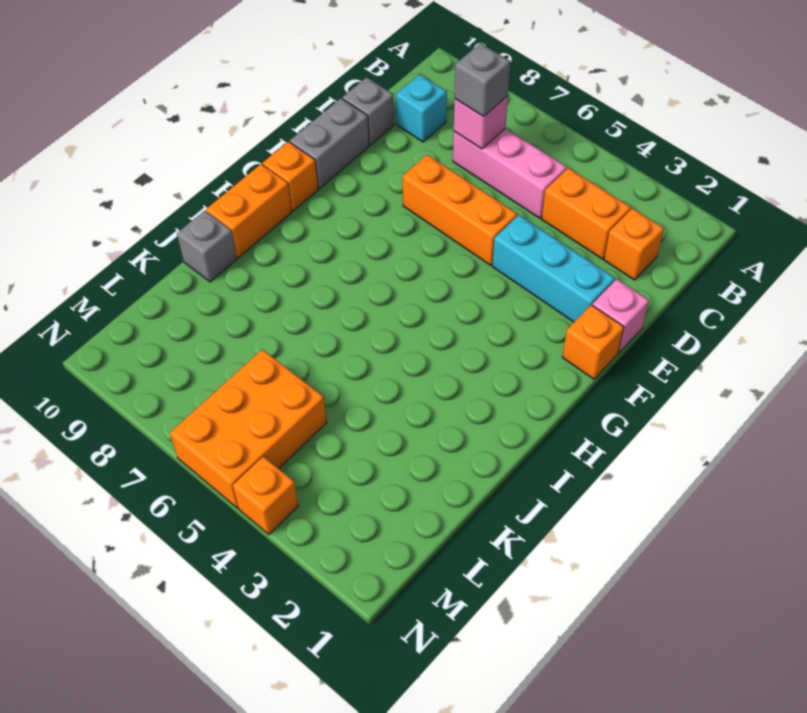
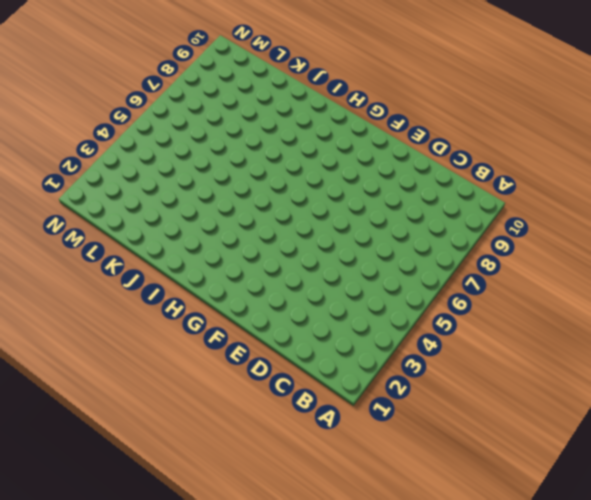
none -> orange brick C2 level 1
none -> orange brick C3:C4 level 1
none -> pink brick C5:C7 level 1

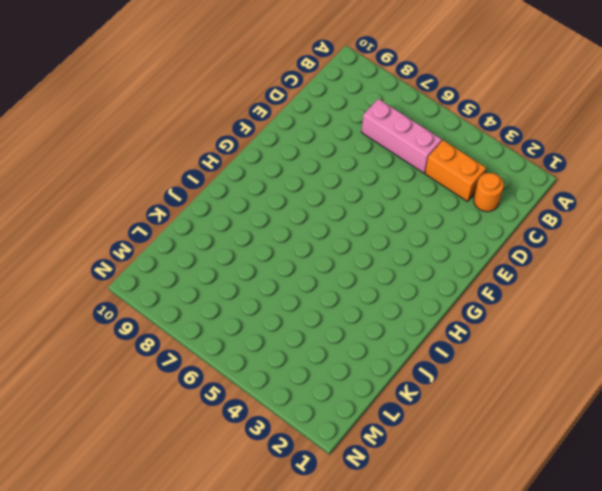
orange round brick C2 level 1 -> orange brick C2 level 1
none -> cyan brick C9 level 1
none -> grey brick D10 level 1
none -> pink brick E1 level 1

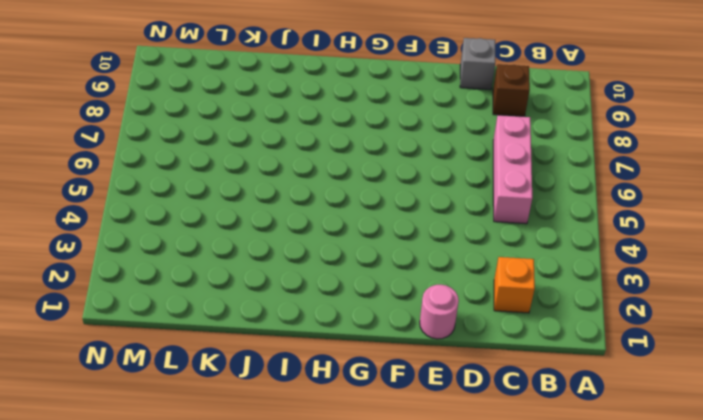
brown brick C9 level 1 -> cyan brick C9 level 1
pink round brick E1 level 1 -> pink brick E1 level 1
none -> orange brick C3:C4 level 1
none -> cyan brick E2:E4 level 1
none -> orange brick E5:E7 level 1

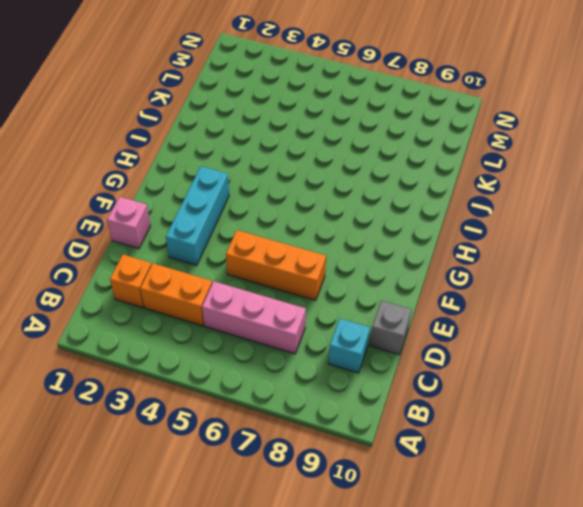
cyan brick E3:G3 level 1 -> cyan brick E2:E4 level 1
none -> grey brick E10:F10 level 1
none -> orange brick F1 level 1
none -> orange brick G10 level 1

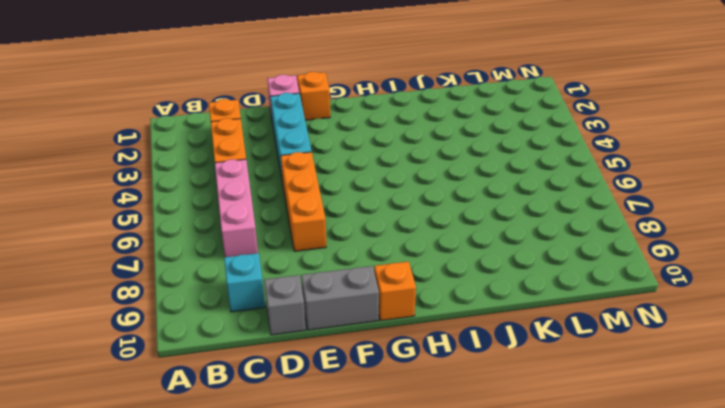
none -> orange brick H10:I10 level 1
none -> grey brick J10 level 1
none -> orange brick L5:N6 level 1

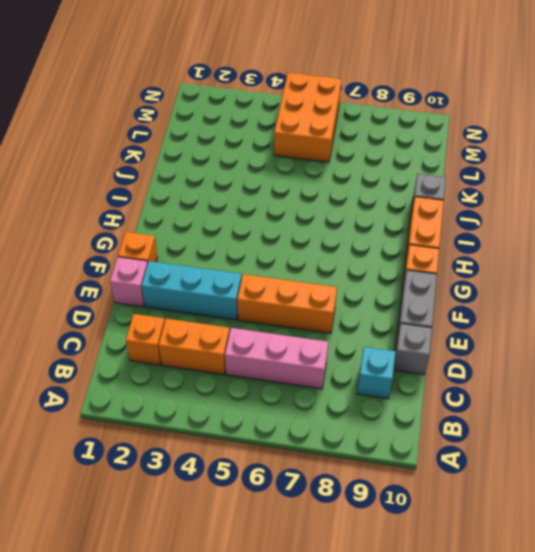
none -> orange brick N4 level 1
none -> pink brick C7 level 2
none -> grey brick C7 level 3

